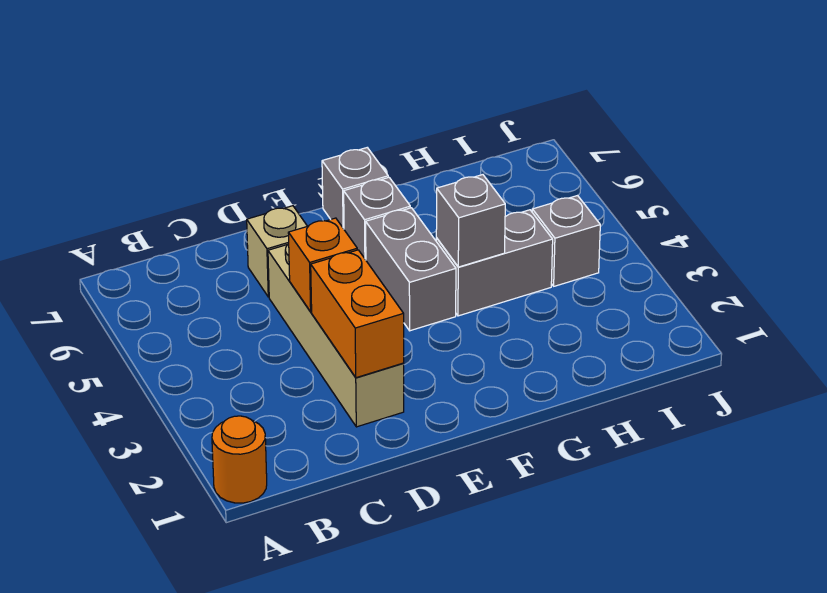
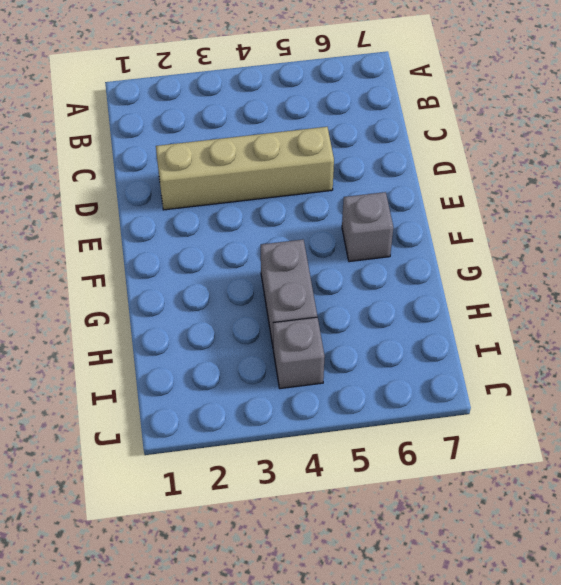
none -> orange round brick A1 level 1
none -> tan brick D6 level 1

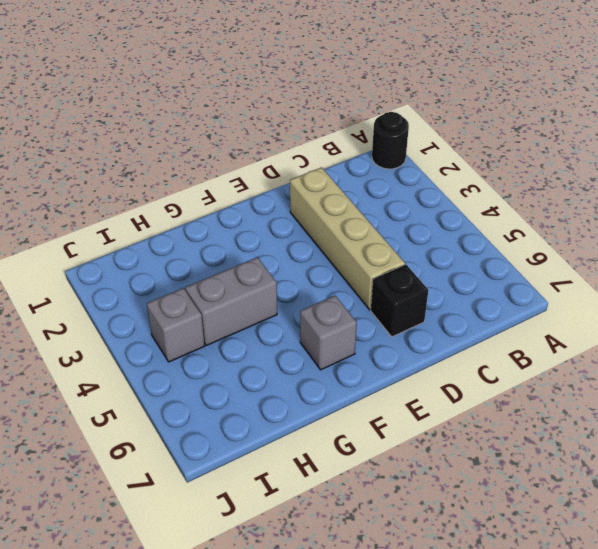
black round brick A1 level 1 -> orange round brick A1 level 1
black brick D6 level 1 -> tan brick D6 level 1
none -> grey brick F4:F5 level 1
none -> grey brick F7 level 1

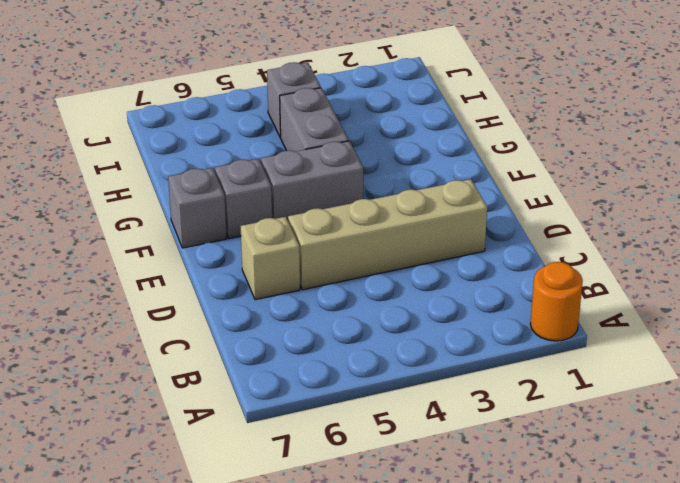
none -> orange brick D2:D3 level 2
none -> orange brick D4 level 2

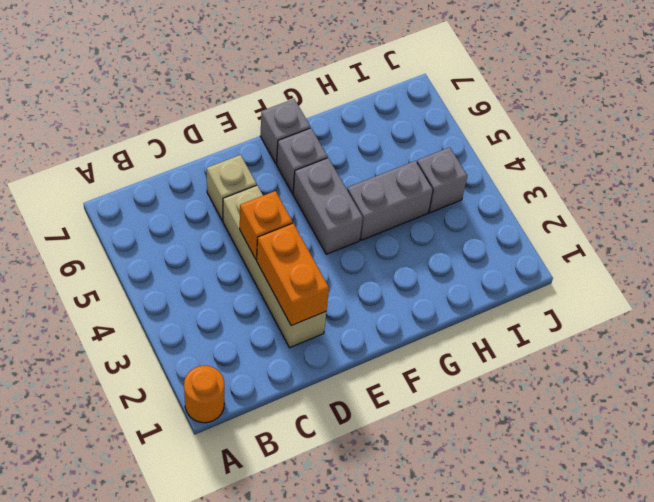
none -> grey brick G4 level 2

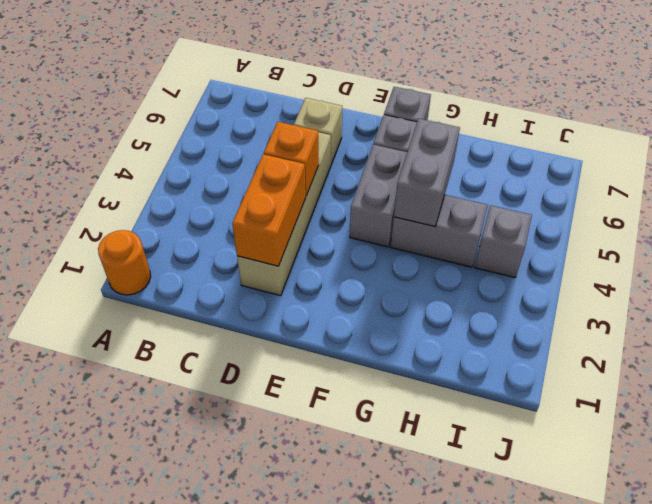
grey brick G4:G5 level 2 -> grey brick G4 level 2

